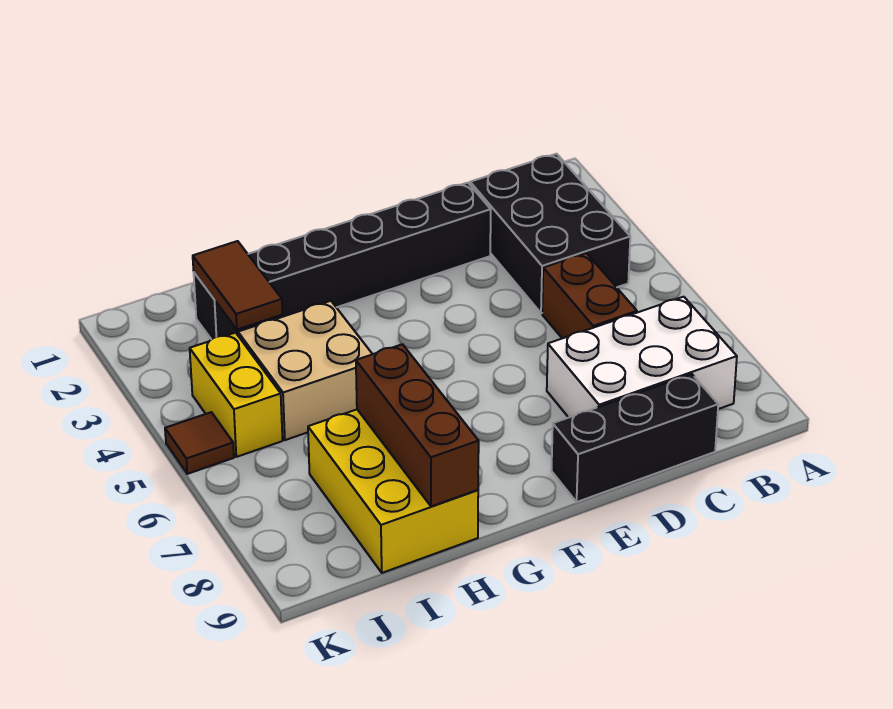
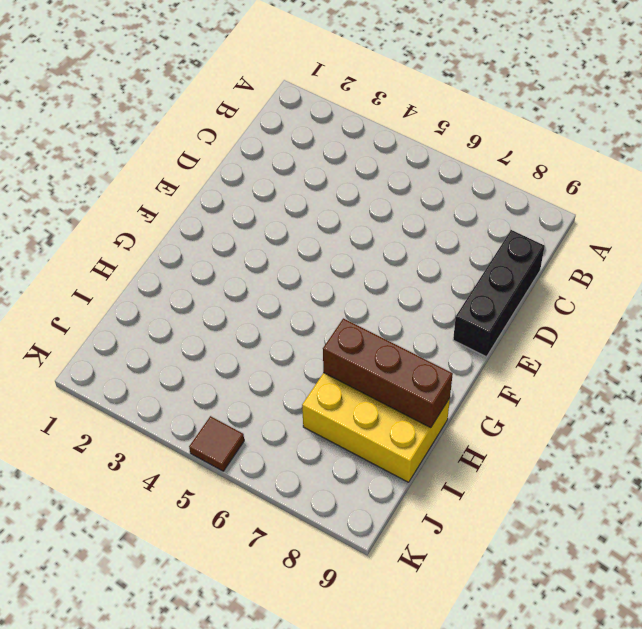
none -> black brick B2:C4 level 1
none -> white brick B7:D8 level 1

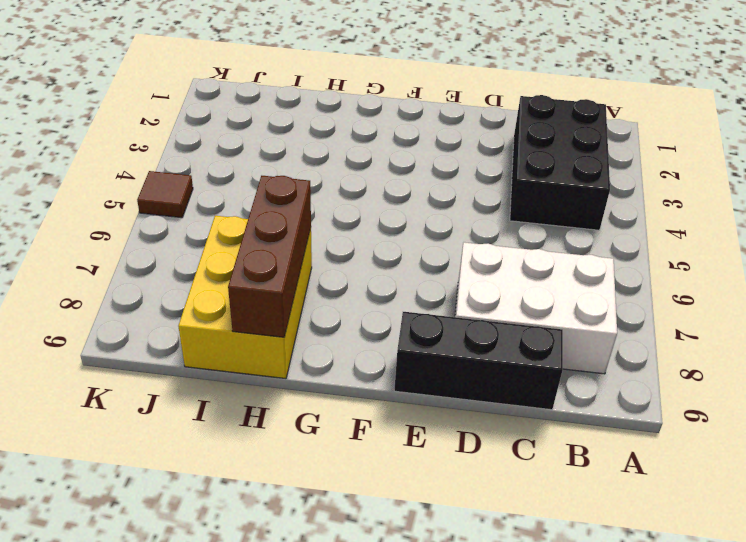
none -> brown brick C5:C6 level 1
none -> black brick D2:I2 level 1

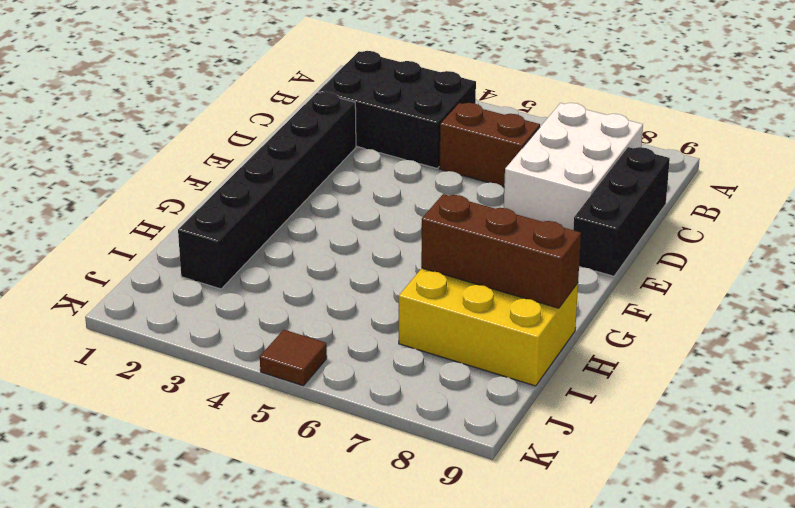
none -> tan brick H4:I5 level 1
none -> yellow brick J4:J5 level 1

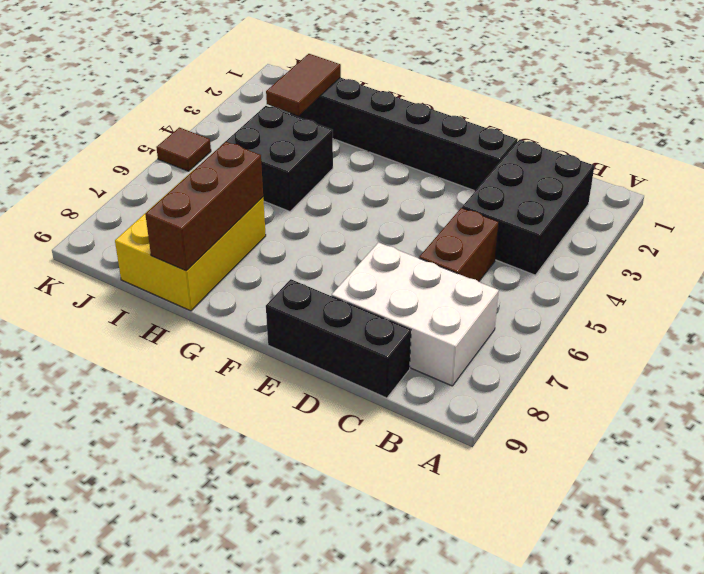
black brick H4:I5 level 1 -> tan brick H4:I5 level 1
none -> yellow brick J4:J5 level 1

